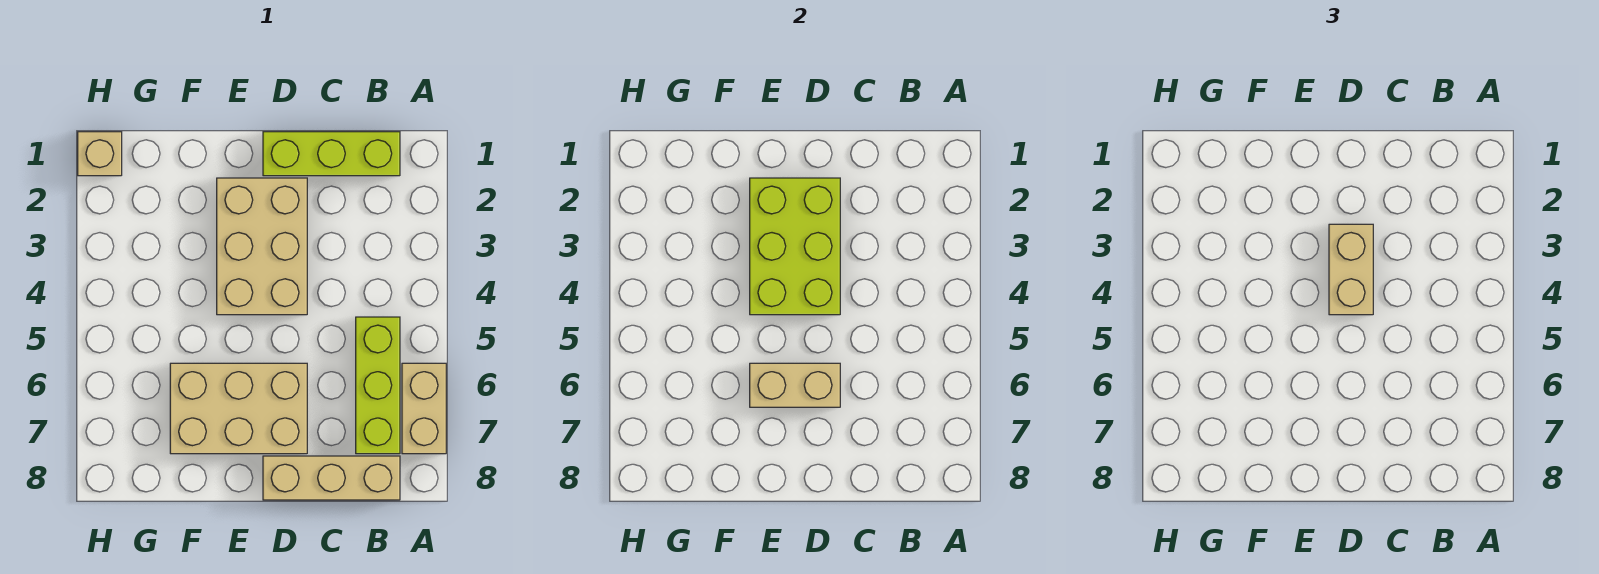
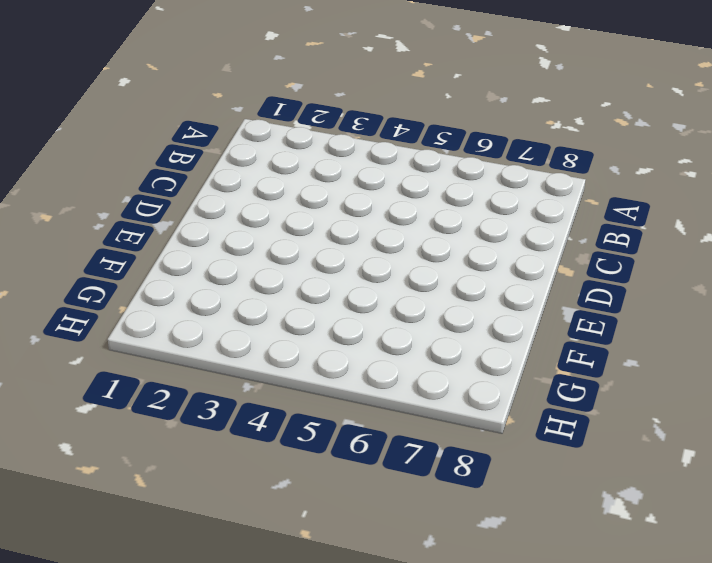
none -> tan brick A6:A7 level 1
none -> lime brick B1:D1 level 1

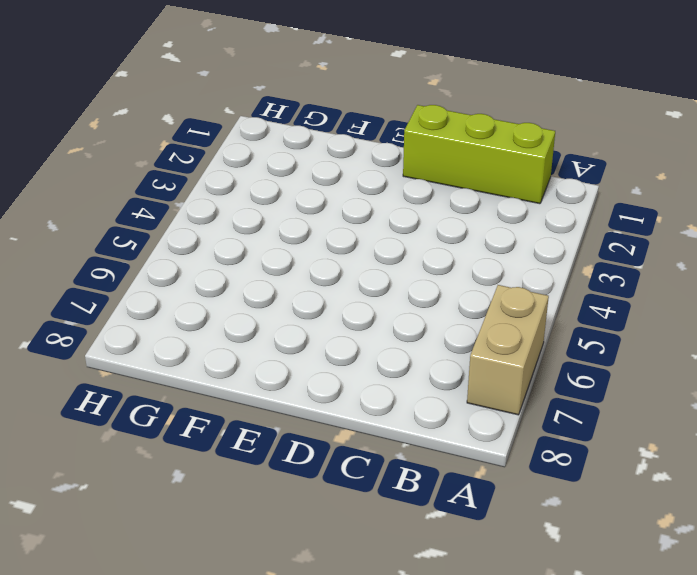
none -> lime brick B5:B7 level 1
none -> tan brick B8:D8 level 1

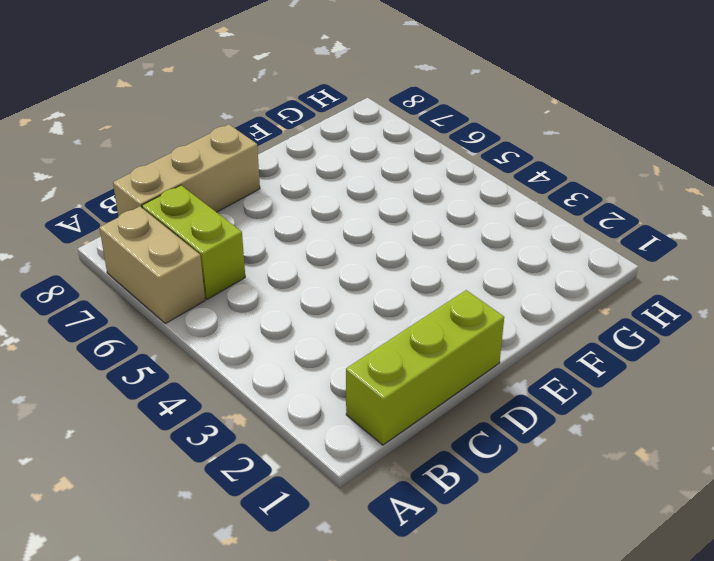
lime brick B6:B7 level 1 -> lime brick B5:B7 level 1
none -> tan brick D2:E4 level 1
none -> tan brick D6:F7 level 1

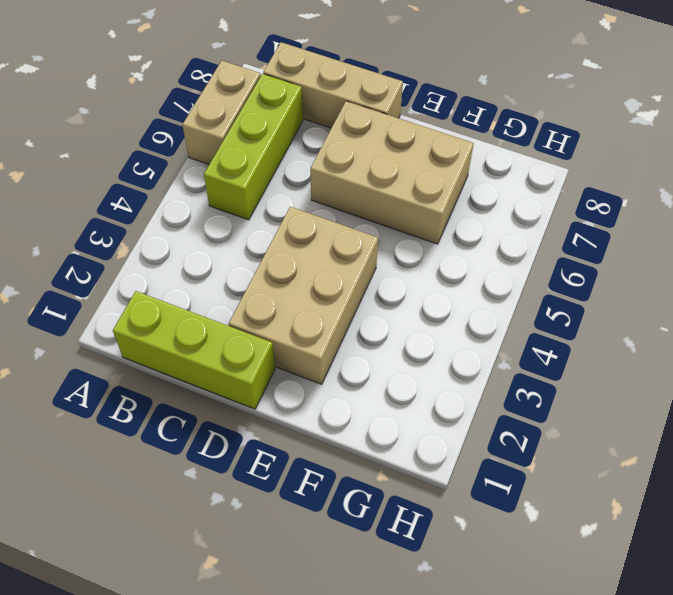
none -> tan brick H1 level 1
none -> lime brick D2:E4 level 2

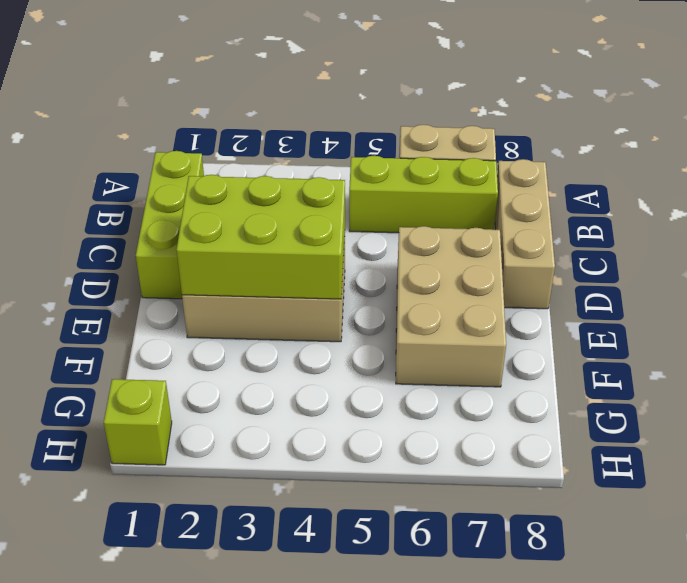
lime brick H1 level 1 -> tan brick H1 level 1
none -> tan brick D6:E6 level 2
none -> tan brick D3:D4 level 3

